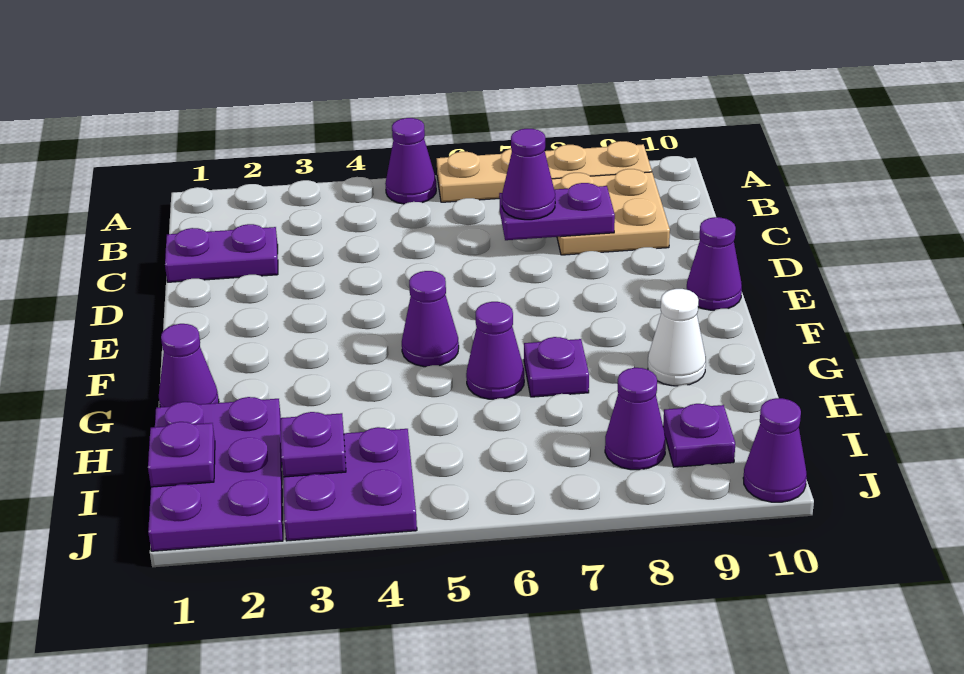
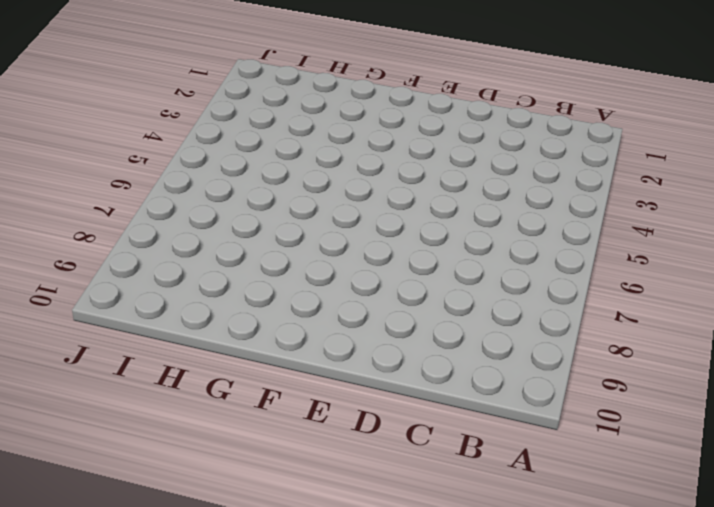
none -> purple cone A5 level 1
none -> tan plate A6:A9 level 1
none -> tan plate B8:C9 level 1

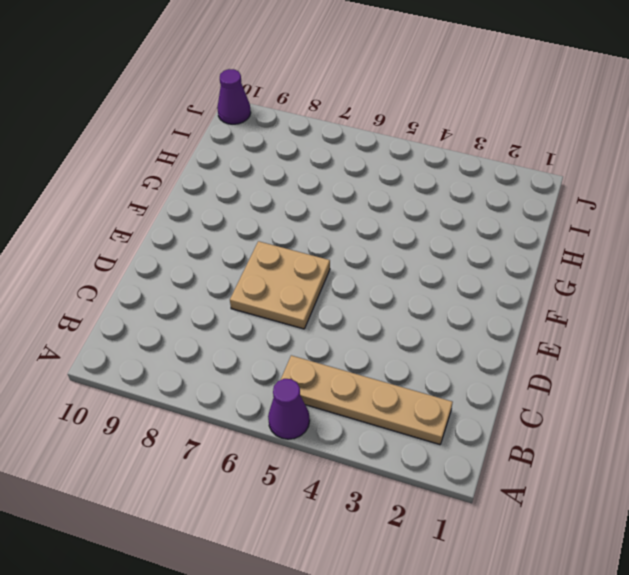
tan plate B2:B5 level 1 -> tan plate A6:A9 level 1
tan plate D6:E7 level 1 -> tan plate B8:C9 level 1
none -> purple plate C1:C2 level 1
none -> purple cone E10 level 1
none -> purple cone F5 level 1

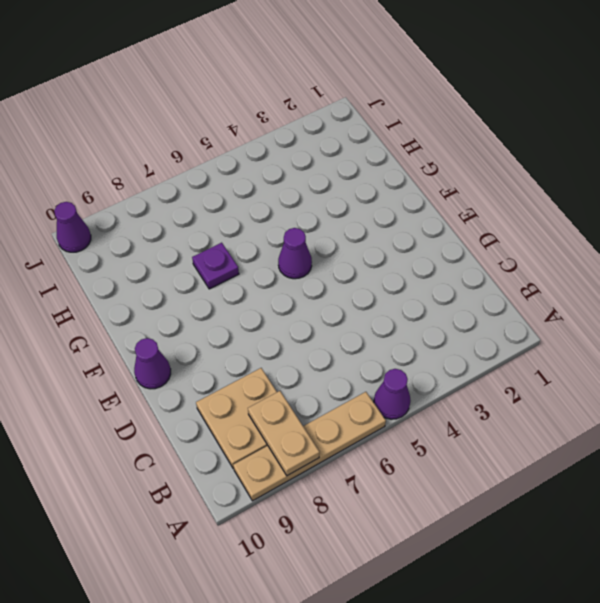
tan plate A8:B8 level 2 -> none
none -> purple plate C1:C2 level 1
none -> purple cone G1 level 1
none -> purple cone G6 level 1

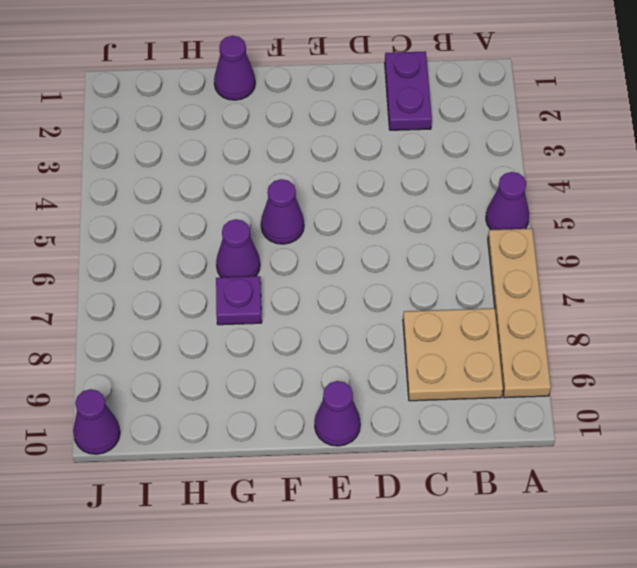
none -> white cone G9 level 1
none -> purple plate H1:J2 level 1
none -> purple plate I3:J4 level 1

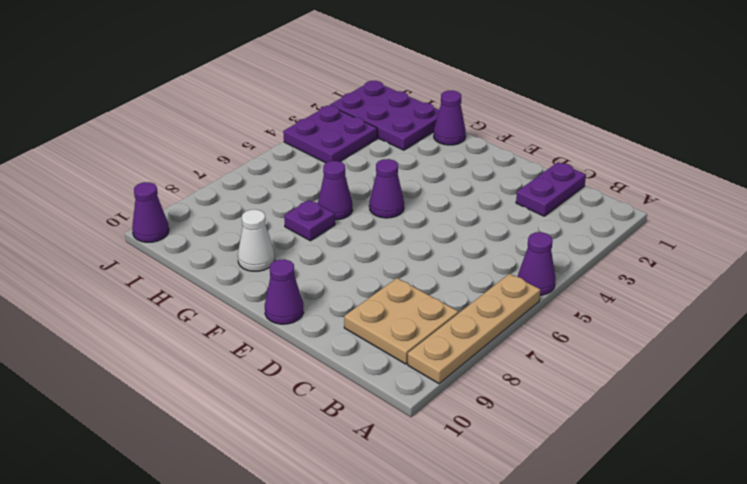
none -> purple cone I8 level 1
none -> purple plate I9 level 1
none -> purple plate C7:C8 level 2

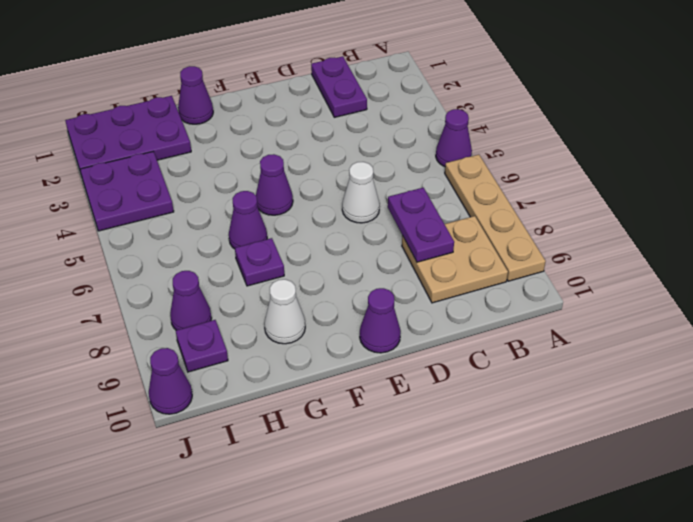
white cone D6 level 1 -> none
none -> purple plate I1 level 2
none -> purple plate I3 level 2
none -> purple cone C7 level 3

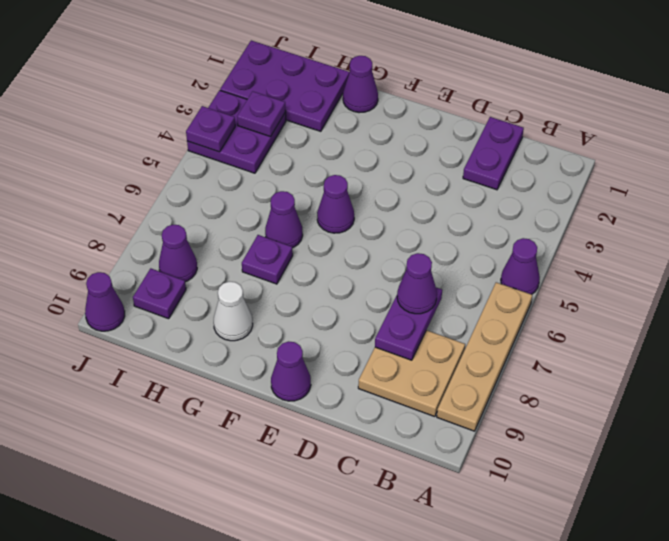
purple plate J4 level 2 -> purple plate I1 level 2

